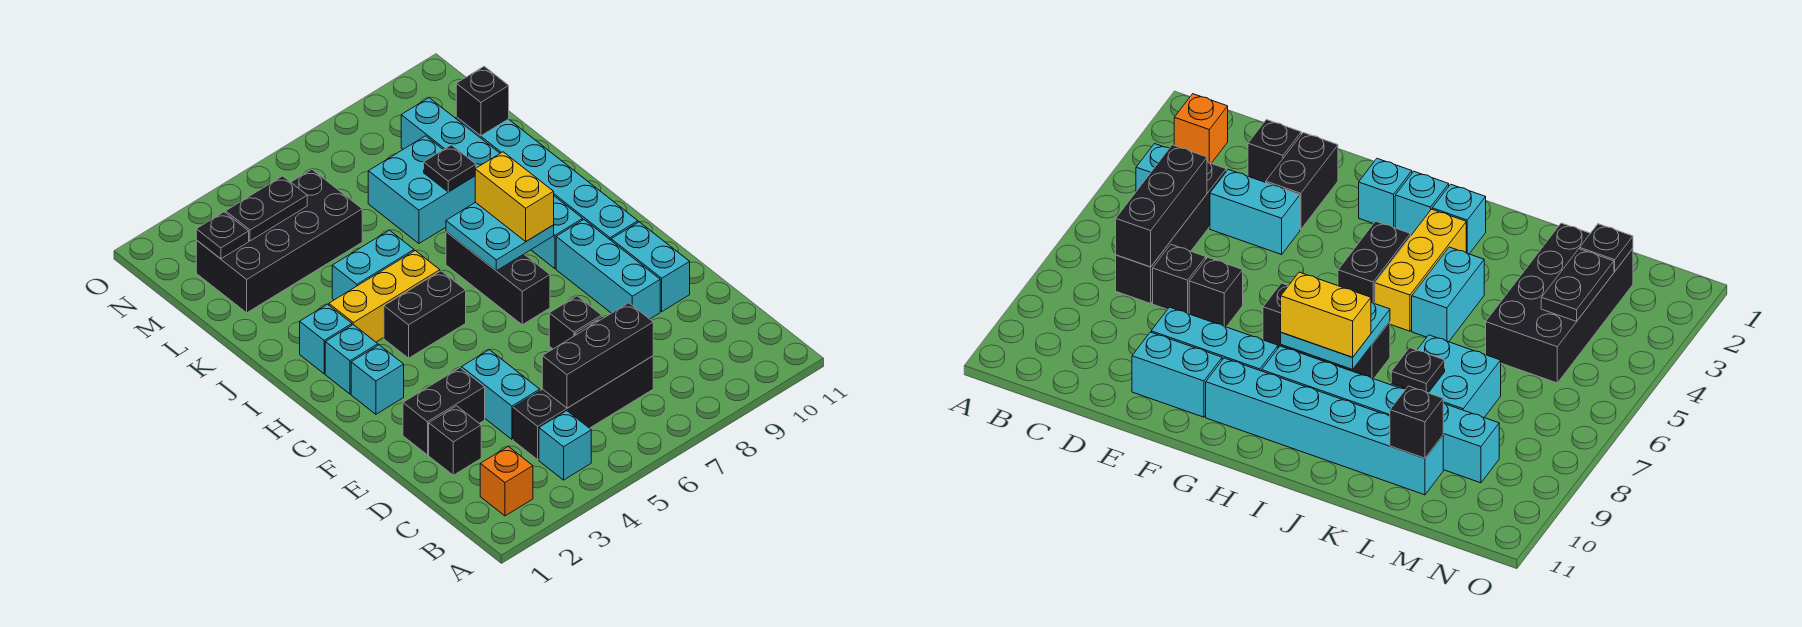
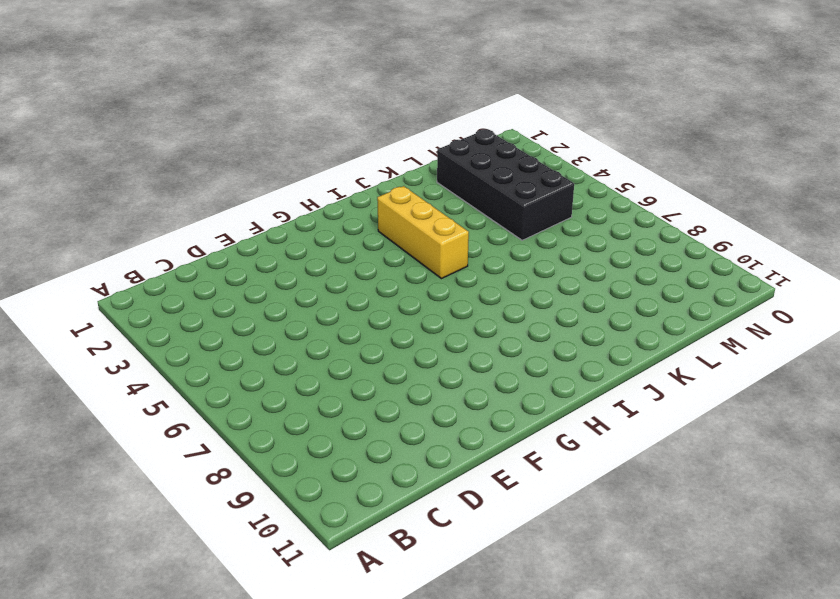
none -> orange brick B2 level 1
none -> cyan brick B4 level 1
none -> black brick C4:C7 level 1

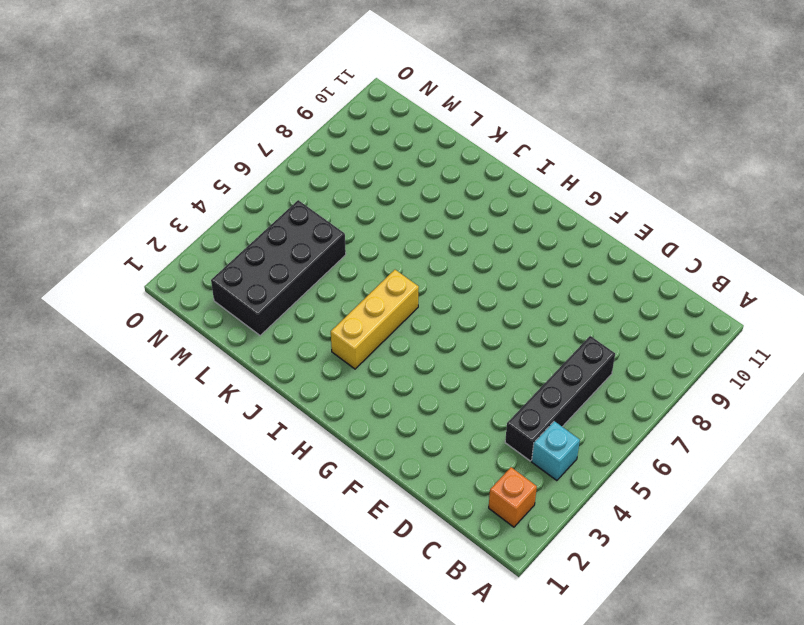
none -> black brick D2 level 1
none -> cyan brick D4:E4 level 1
none -> black brick D7 level 1

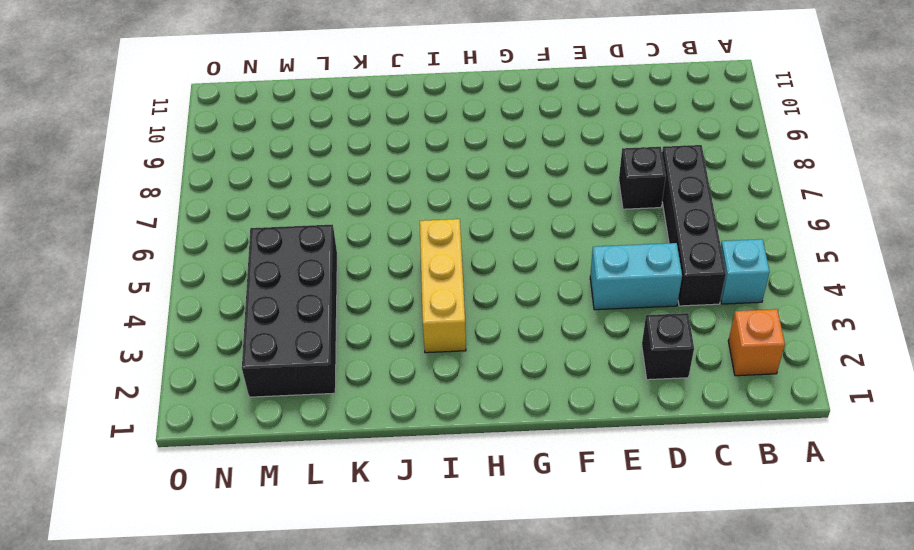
none -> black brick E2:E3 level 1
none -> black brick E7 level 1
none -> cyan brick E9:G9 level 1

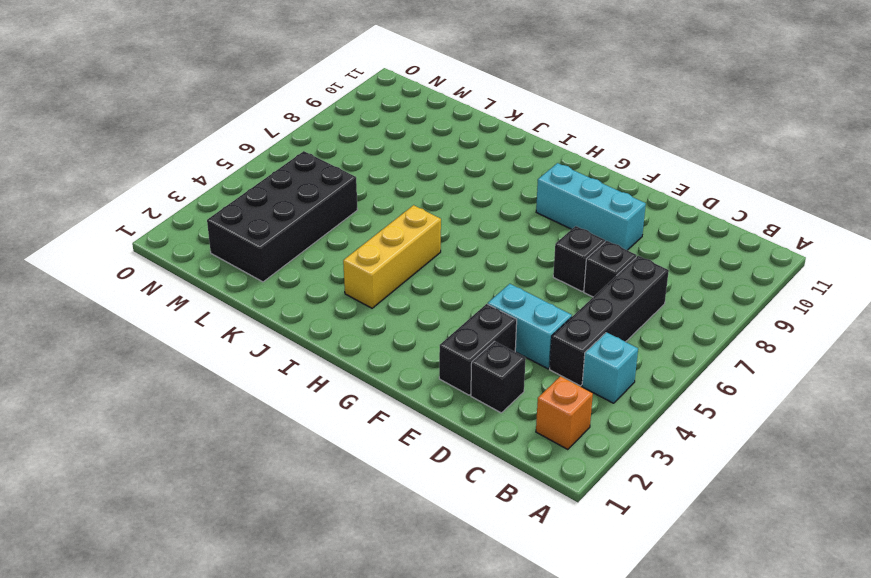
none -> cyan brick E10:F10 level 1
none -> cyan brick G2 level 1
none -> black brick G7:I7 level 1

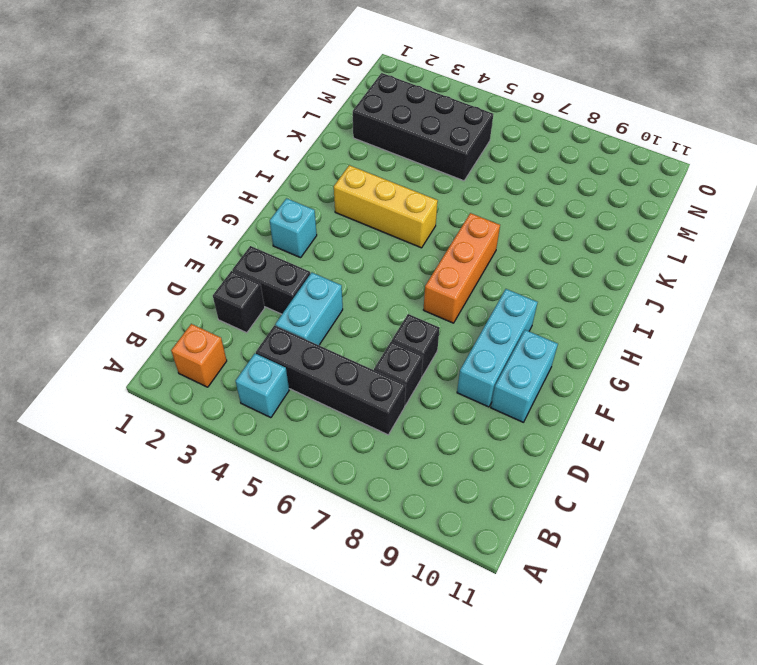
orange brick G7:I7 level 1 -> black brick G7:I7 level 1
none -> cyan brick G10:L10 level 1
none -> cyan brick H2 level 1
none -> black brick H4:H5 level 1

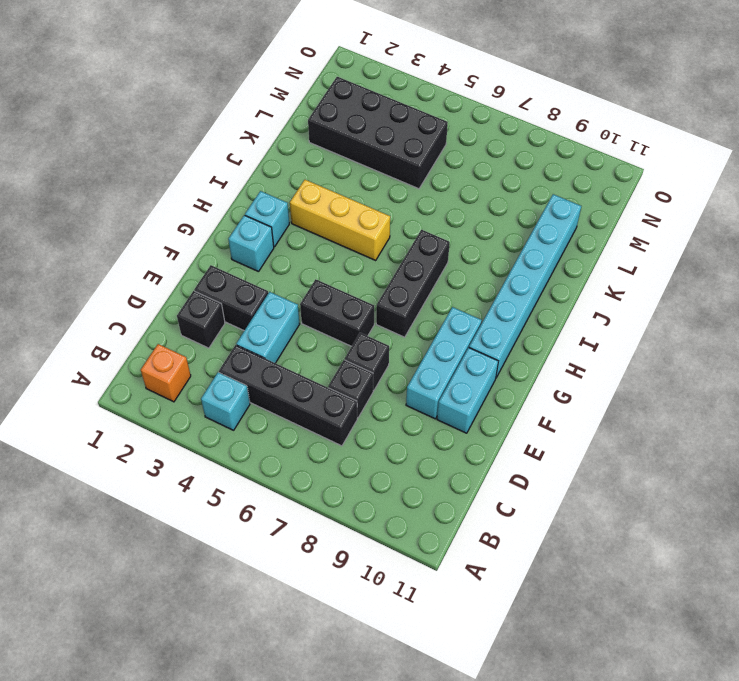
black brick F5:F6 level 1 -> black brick H4:H5 level 1
none -> cyan brick H9:M9 level 1
none -> cyan brick I2 level 1
none -> cyan brick J4:J5 level 1

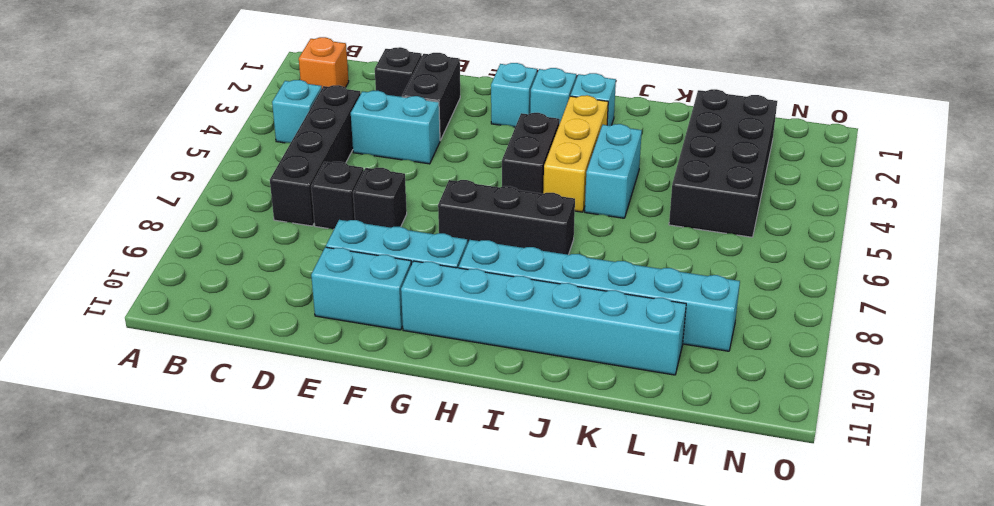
none -> cyan brick K7:L8 level 1
none -> black brick C5:C7 level 2
none -> cyan plate H7:I8 level 2

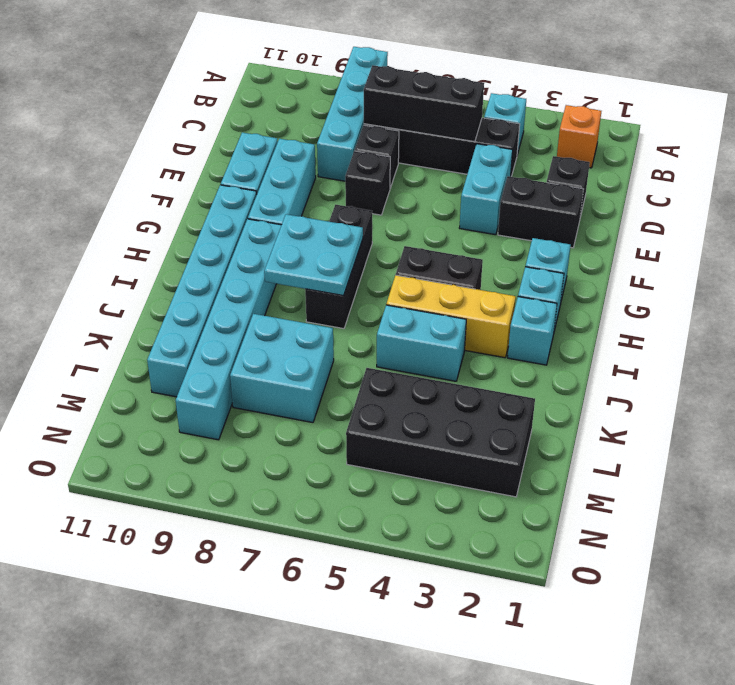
cyan brick A8:D8 level 1 -> none
none -> black plate K8 level 2
none -> black brick L10 level 2
none -> black plate M2 level 2

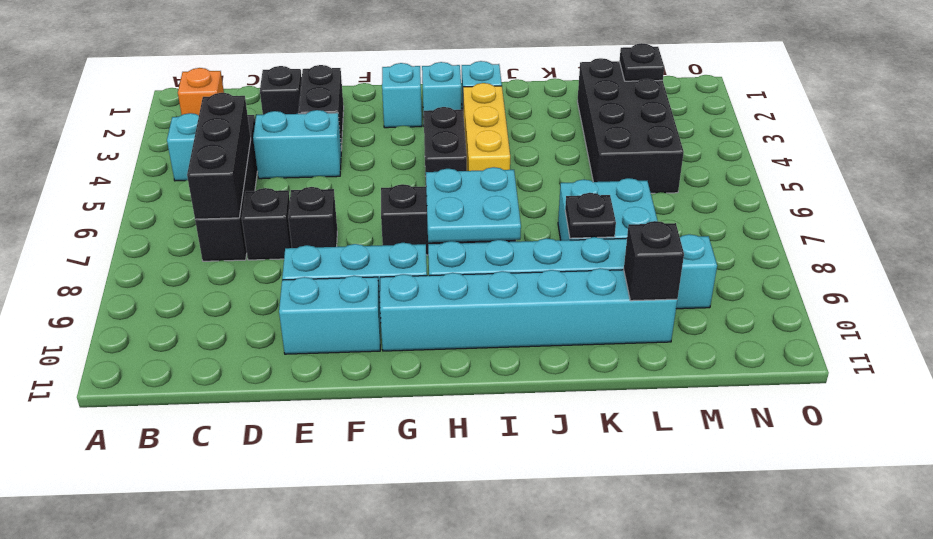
none -> cyan brick J4:J5 level 1
none -> black plate M3:M4 level 2
none -> yellow brick H8:I8 level 3

